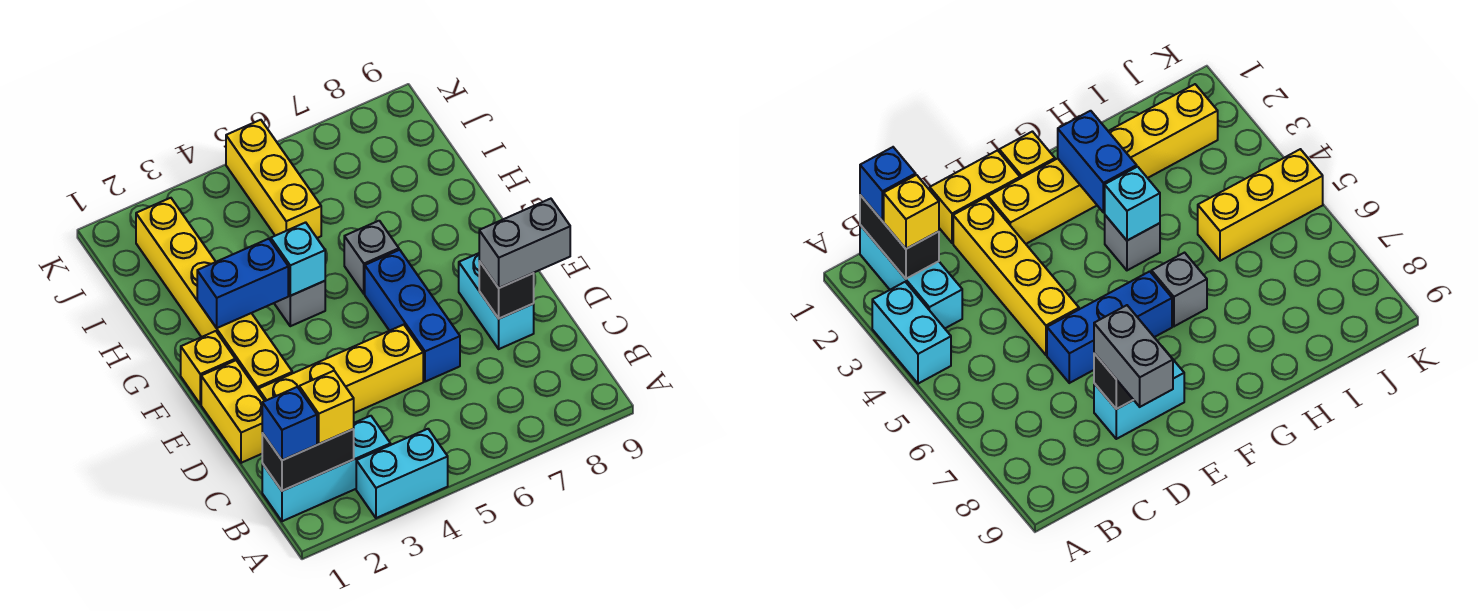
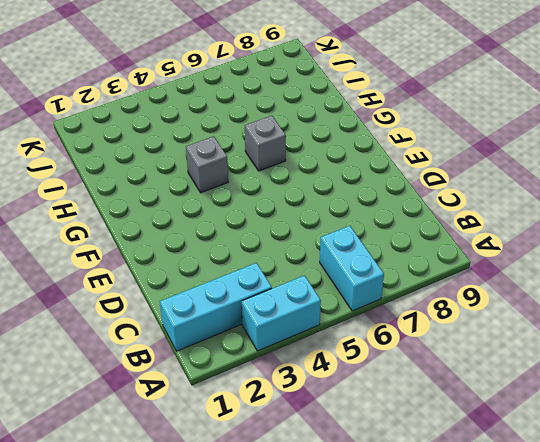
cyan brick A6:B6 level 1 -> cyan brick D8:E8 level 1
none -> yellow brick D1:E1 level 1
none -> yellow brick D2:D5 level 1
none -> blue brick D6:F6 level 1

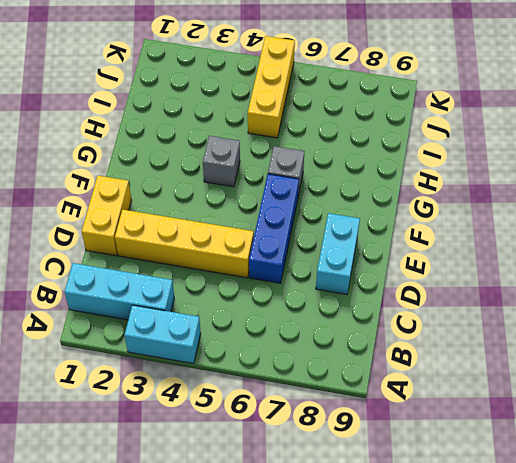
none -> yellow brick E2:J2 level 1
none -> yellow brick F1 level 1
none -> black brick B1:B2 level 2

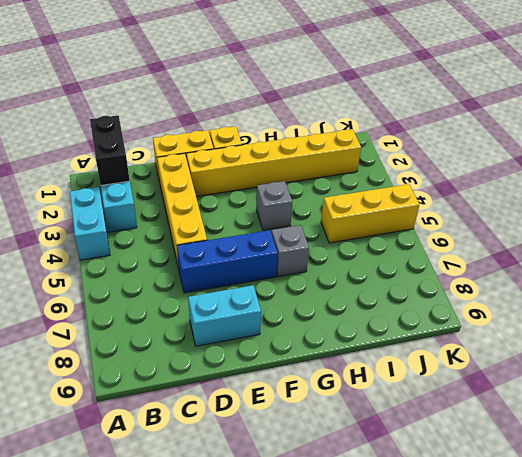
none -> black brick D8 level 2
none -> blue brick G2:G3 level 2
none -> cyan brick G4 level 2

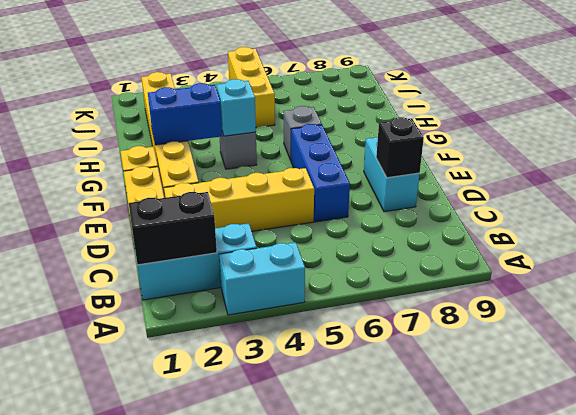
none -> blue brick B1 level 3
none -> yellow brick B2 level 3
none -> grey brick D8:D9 level 3

